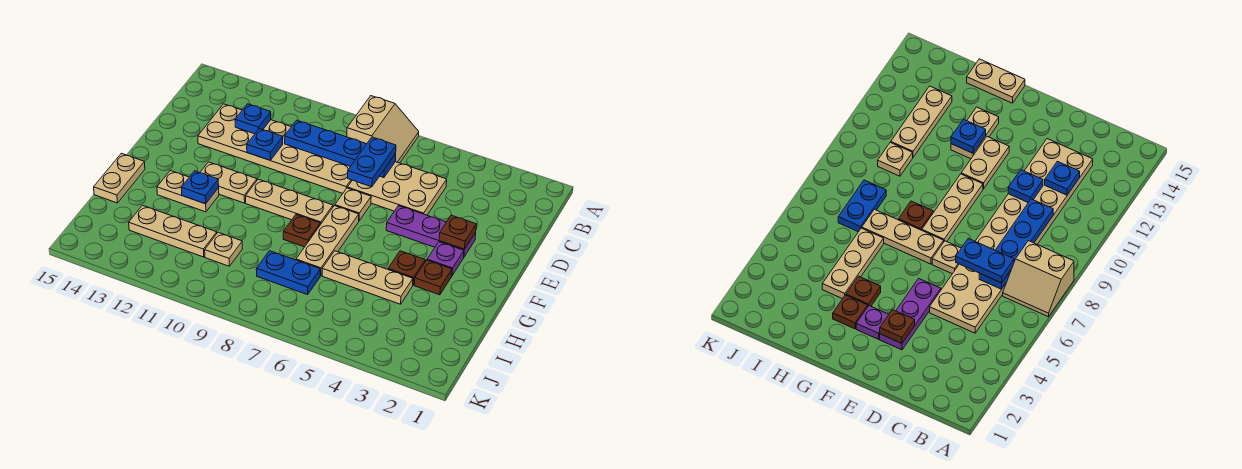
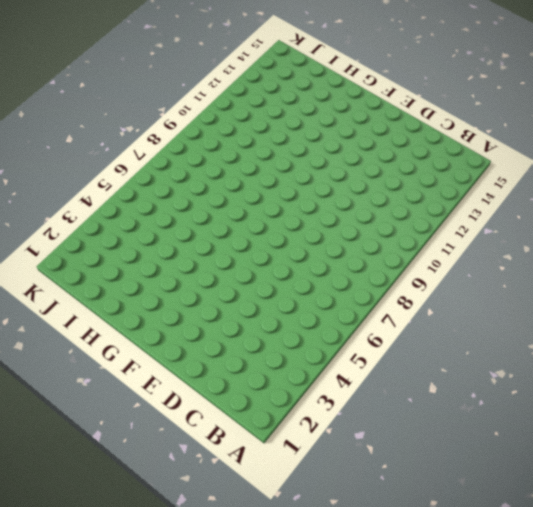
none -> tan slope A7:B8 level 1 top 8
none -> tan plate C5:D7 level 1
none -> tan plate C8:D13 level 1

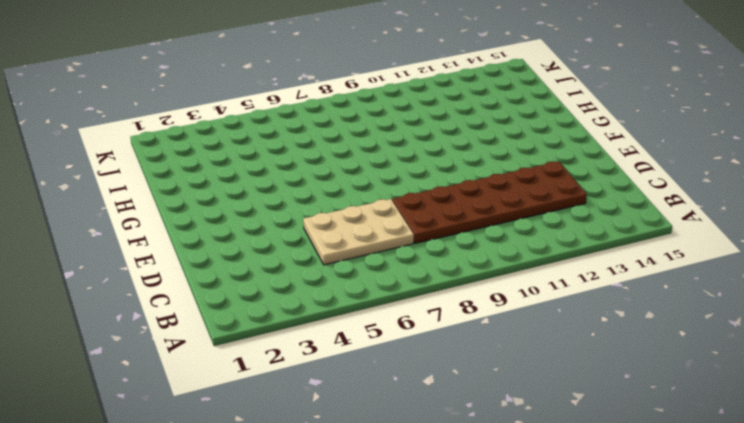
brown plate C8:D13 level 1 -> tan plate C8:D13 level 1
none -> tan slope A7:B8 level 1 top 8
none -> purple plate E3:E5 level 1
none -> tan plate E7 level 1

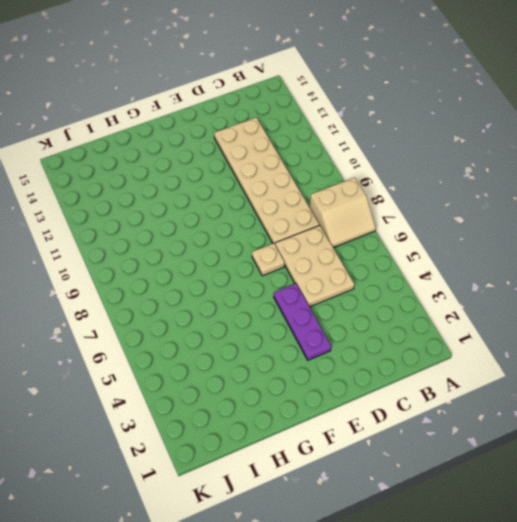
none -> purple plate F3 level 1
none -> tan plate F7:H7 level 1
none -> tan plate F8:F10 level 1

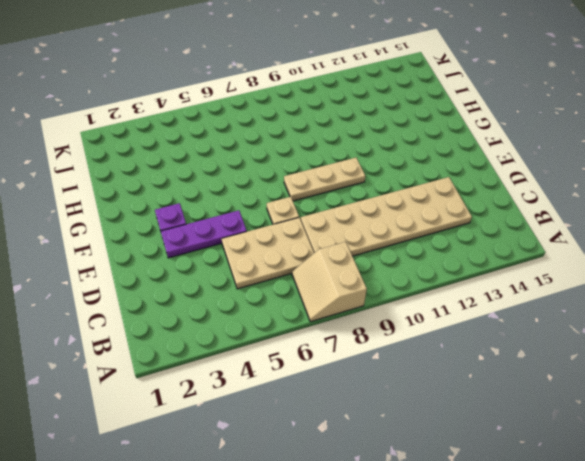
none -> tan plate F7:H7 level 1
none -> tan plate F11:F12 level 1
none -> brown plate G3 level 1

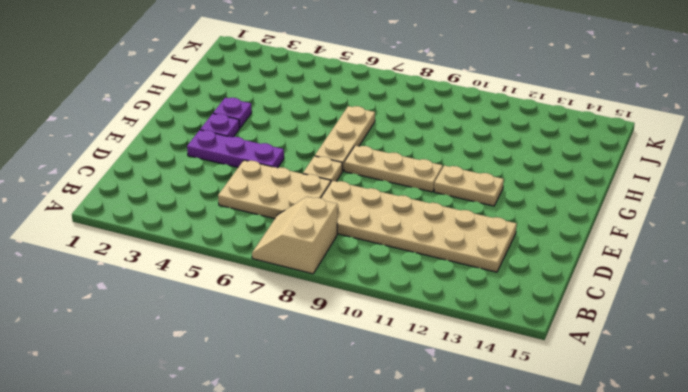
purple plate G3 level 1 -> brown plate G3 level 1
none -> brown plate G4 level 1
none -> brown plate G8 level 1
none -> tan plate G12:G13 level 1

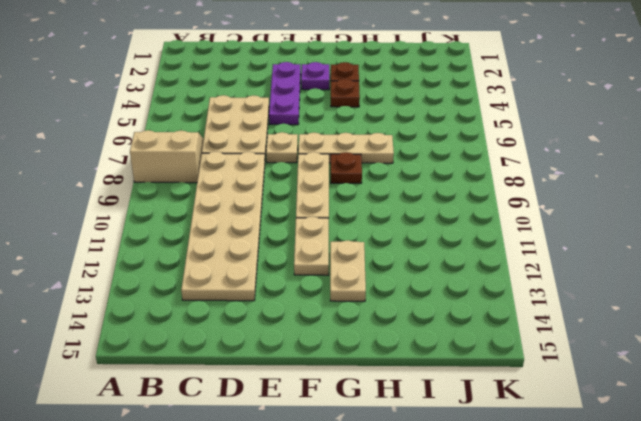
none -> tan plate G15:H15 level 1
none -> tan plate H4:H6 level 1
none -> blue plate I7:I8 level 1

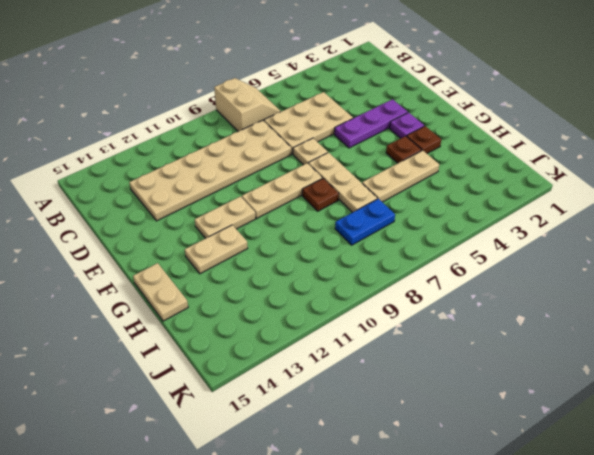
none -> tan plate I10 level 1
none -> tan plate I11:I13 level 1
none -> blue plate C7:C10 level 2

